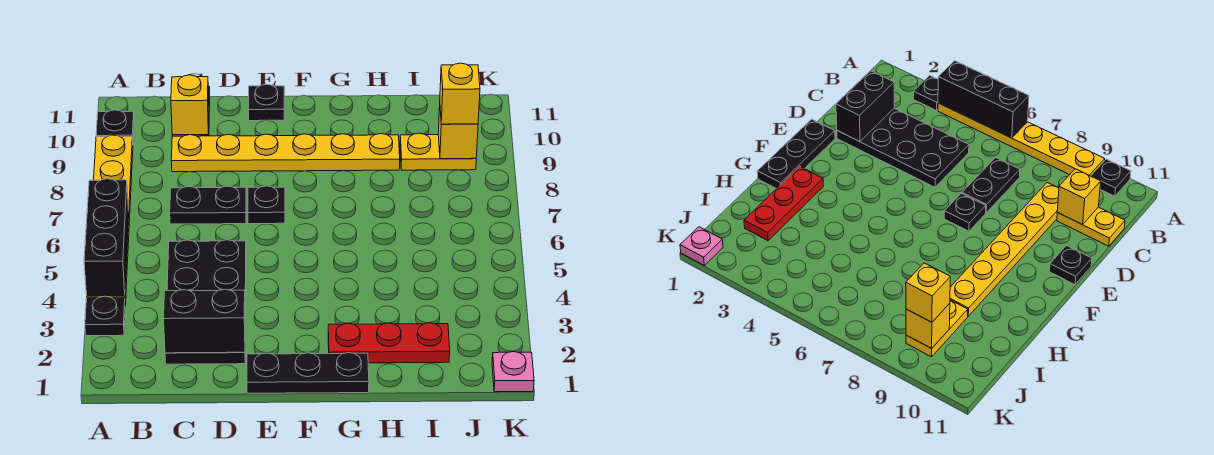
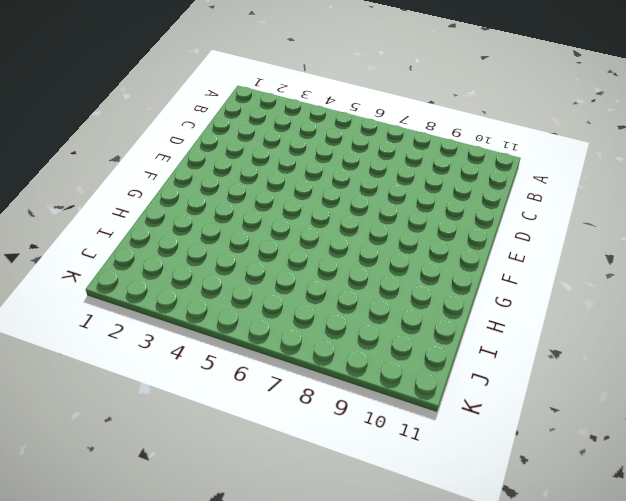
none -> black plate A3 level 1
none -> yellow plate A4:A9 level 1
none -> black plate A10 level 1

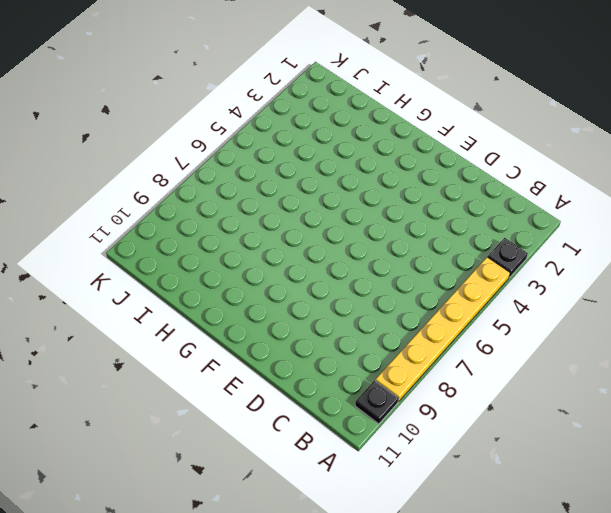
none -> black plate C2:D5 level 1
none -> black plate C7:D7 level 1
none -> yellow plate C9:H9 level 1

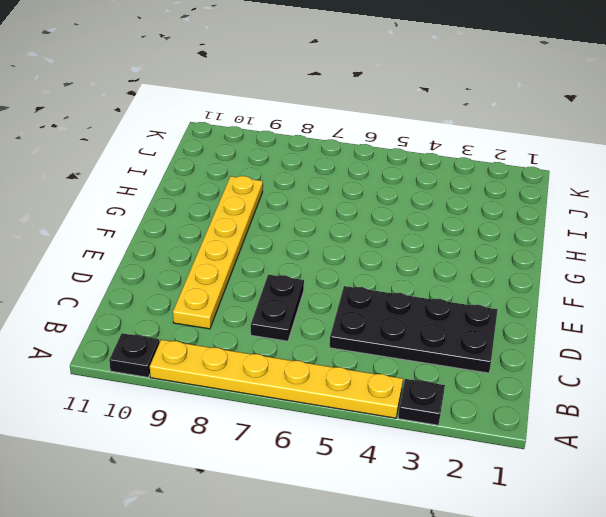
none -> yellow plate C10:C11 level 1
none -> black plate E1:G1 level 1
none -> black plate E7 level 1

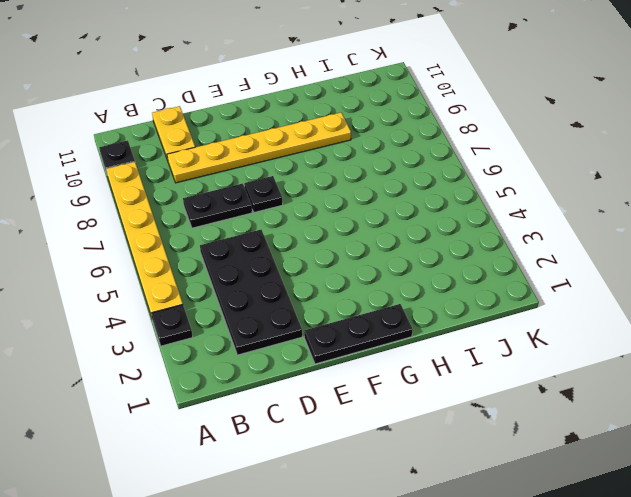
none -> black plate E11 level 1
none -> red plate G2:I2 level 1
none -> yellow plate I9:J9 level 1

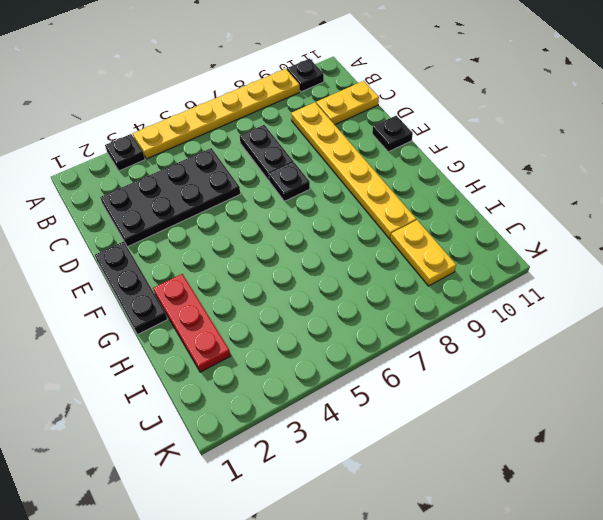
none -> pink plate K1 level 1
none -> black brick A4:A6 level 2
none -> black brick C2:D2 level 2

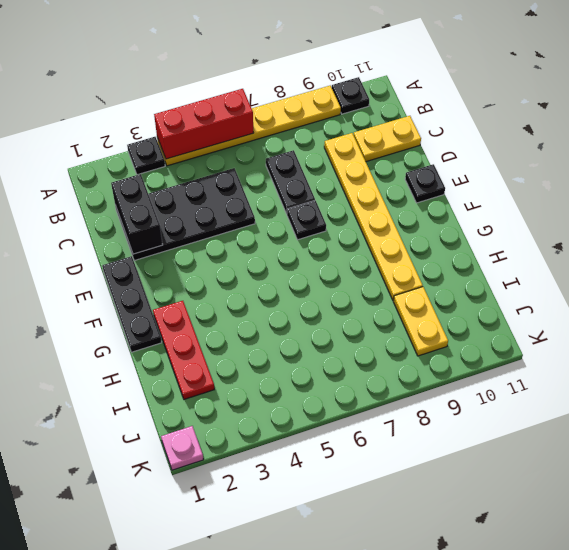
red brick A4:A6 level 2 -> black brick A4:A6 level 2
none -> yellow brick C10 level 2
none -> yellow brick J9 level 2
none -> yellow brick J9 level 3

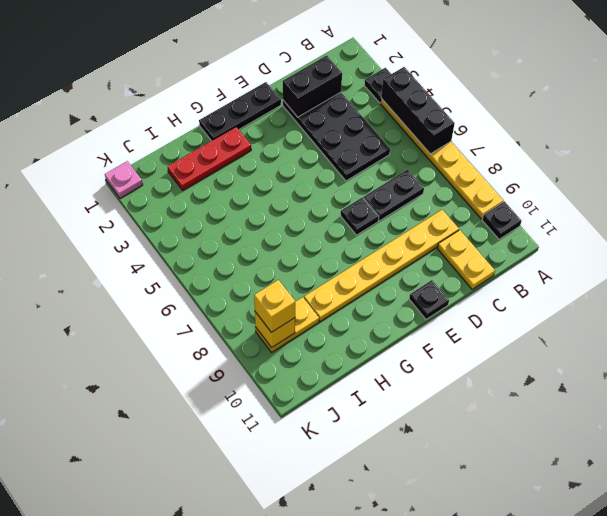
none -> yellow brick C10 level 2

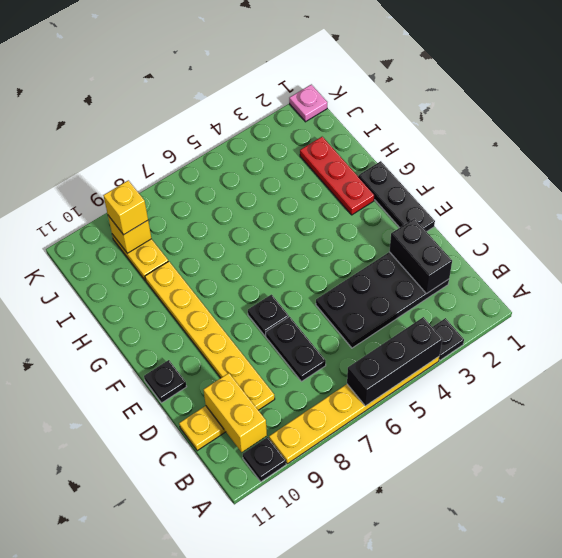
yellow brick B10:C10 level 2 -> yellow brick C10 level 2

